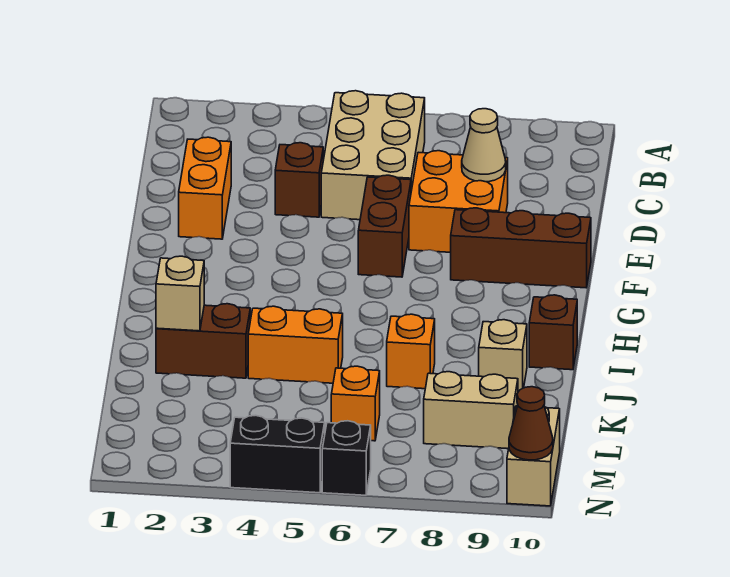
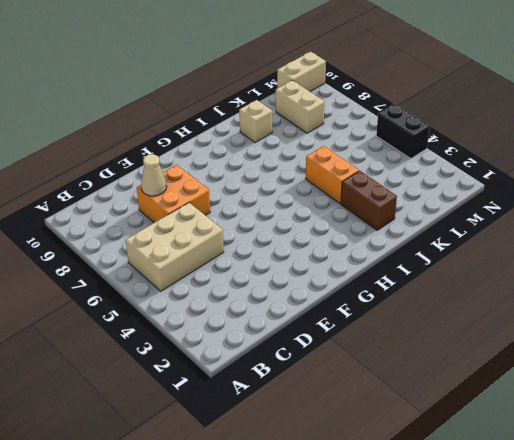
none -> orange brick D2:E2 level 1
none -> brown brick D4 level 1
none -> brown brick E6:F6 level 1

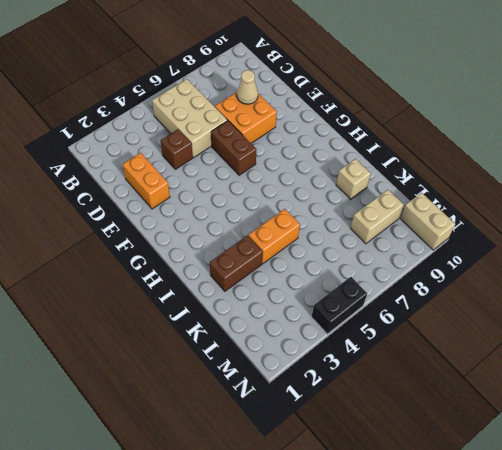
none -> brown brick F8:F10 level 1
none -> brown brick I10 level 1
none -> orange brick J7 level 1

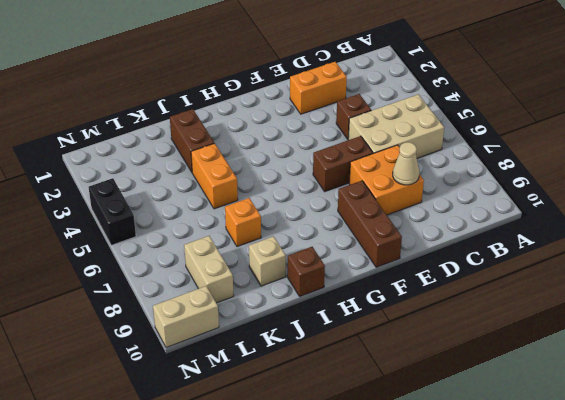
none -> orange brick L6 level 1
none -> black brick N6 level 1
none -> tan brick J2 level 2

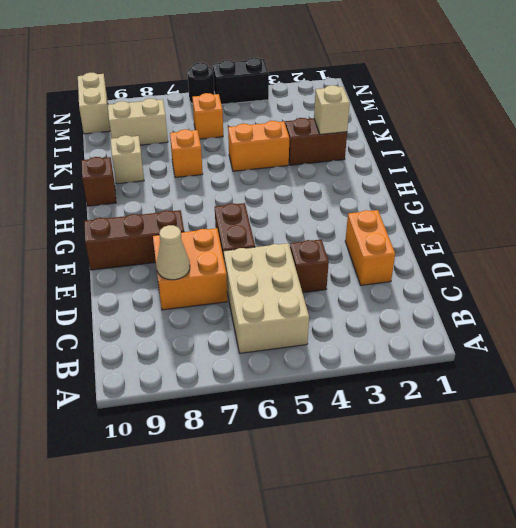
black round brick N6 level 1 -> black brick N6 level 1
none -> brown cone N10 level 2

